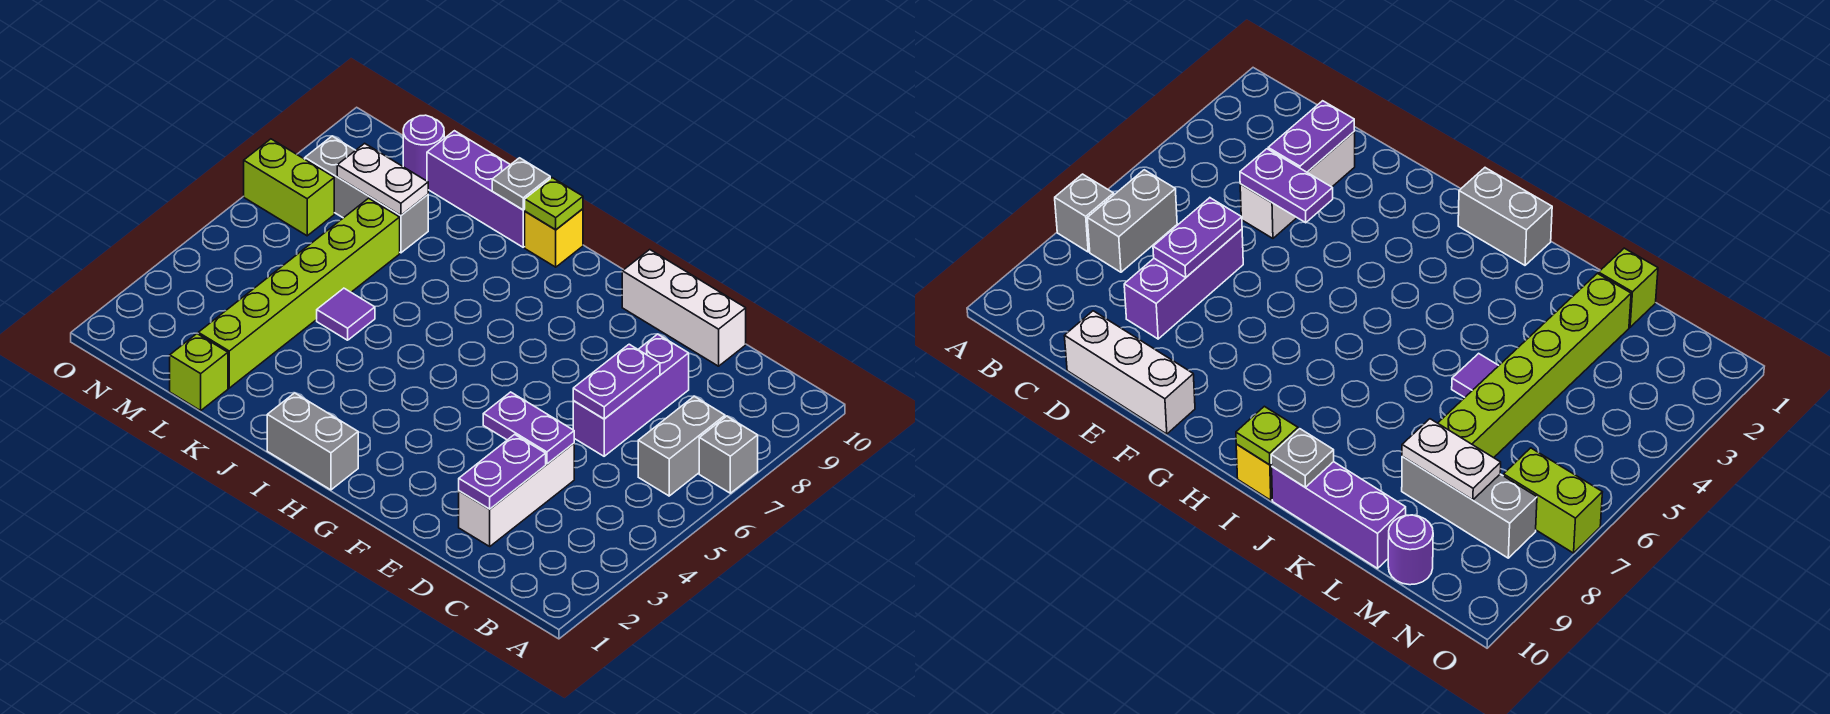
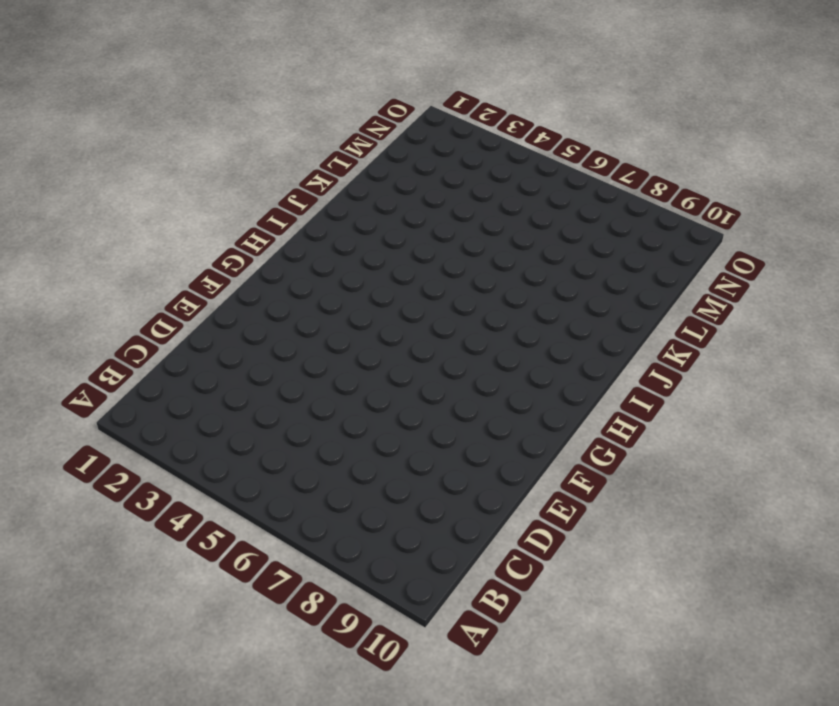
none -> grey brick A7 level 1
none -> grey brick B6:B7 level 1
none -> white brick D2:D4 level 1

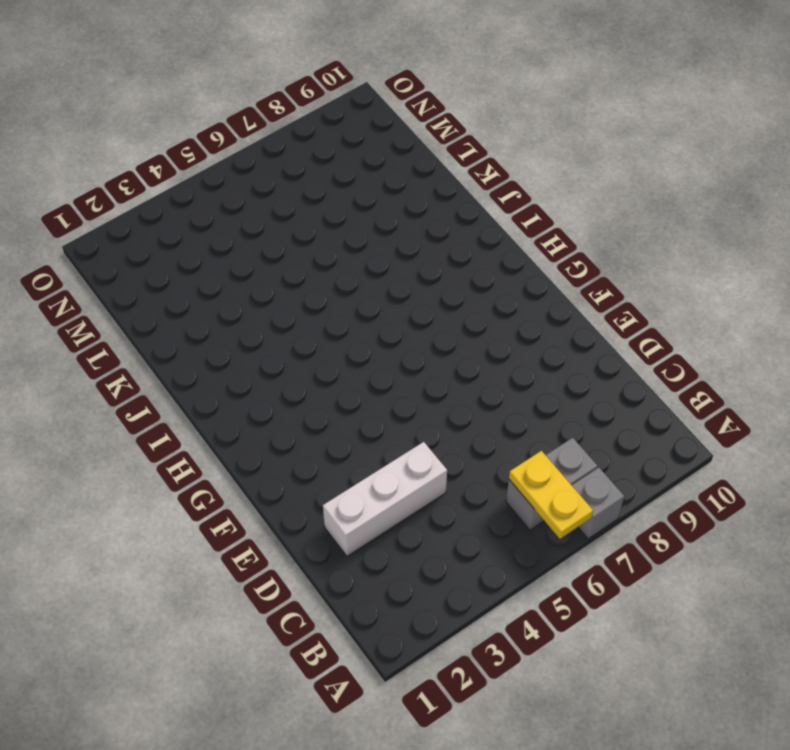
yellow plate A6:B6 level 2 -> none
none -> purple brick D6:D8 level 1
none -> white brick D10:F10 level 1
none -> grey brick H1:I1 level 1

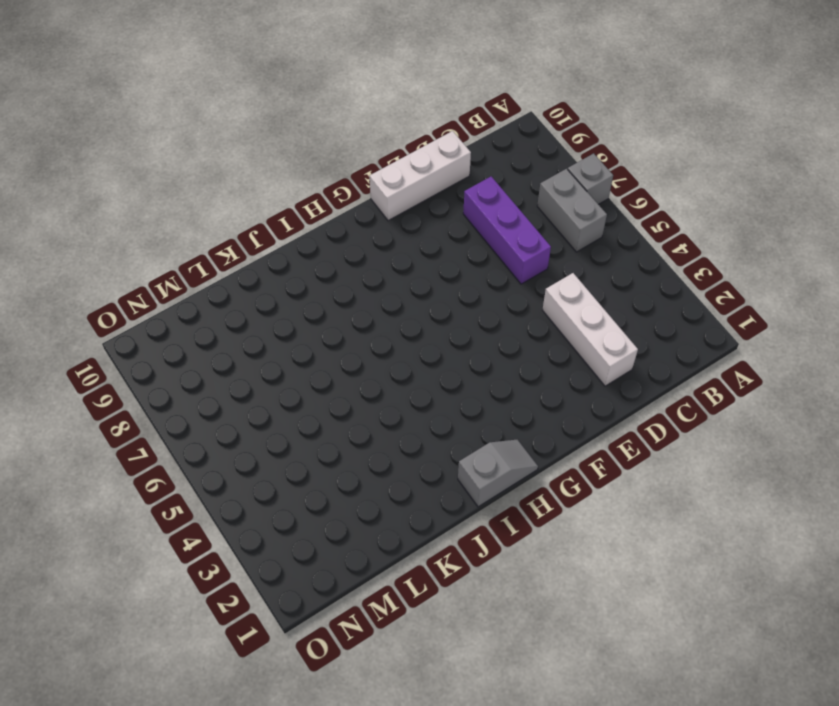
grey slope H1:I1 level 1 top I -> grey brick H1:I1 level 1
none -> yellow brick I10 level 1
none -> purple brick J10:L10 level 1
none -> purple tile K5 level 1

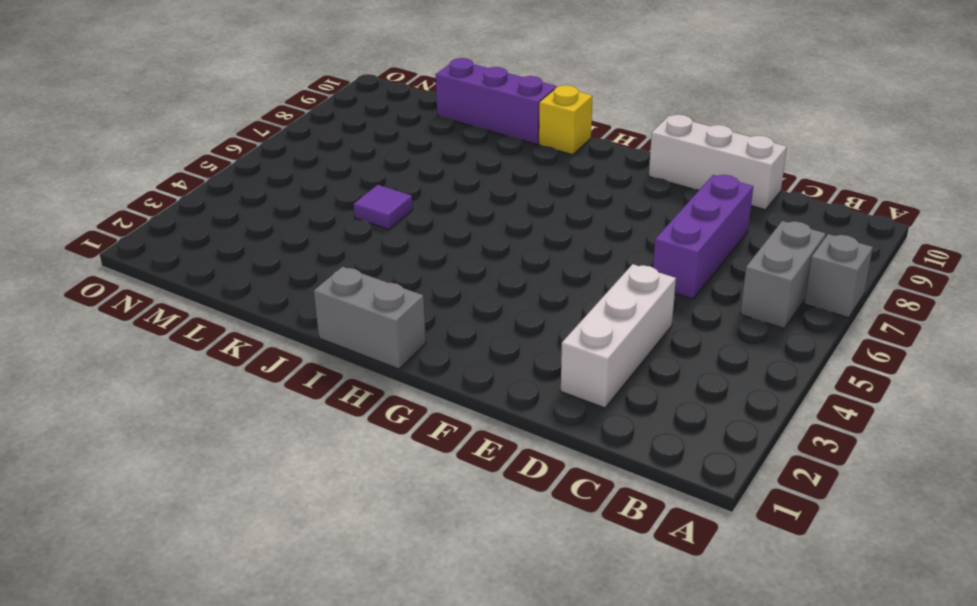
none -> lime brick L1 level 1
none -> lime brick L2:L7 level 1
none -> grey brick L8:N8 level 1

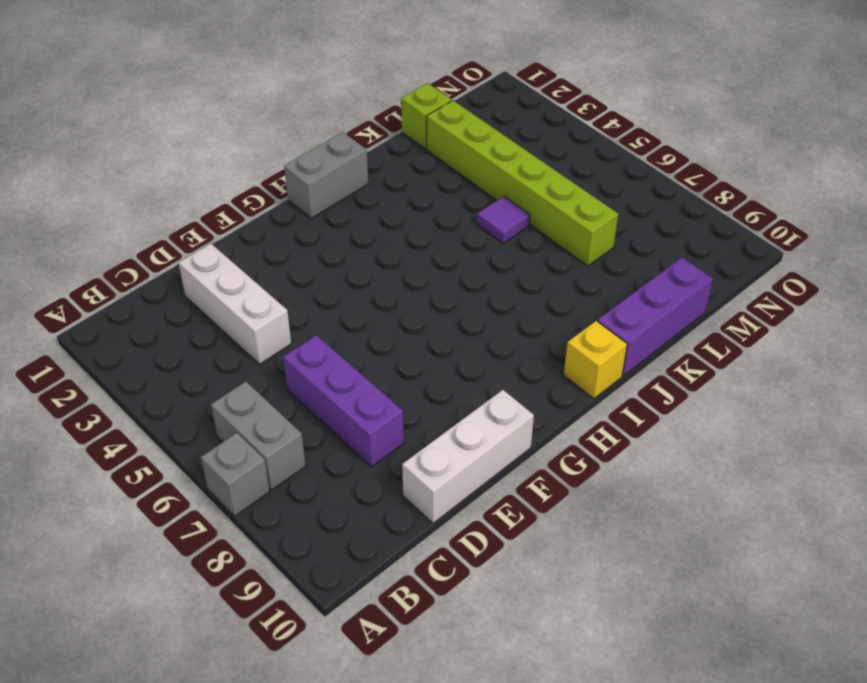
none -> grey brick L8:N8 level 1
none -> purple round brick M10 level 1
none -> lime brick N7:O7 level 1

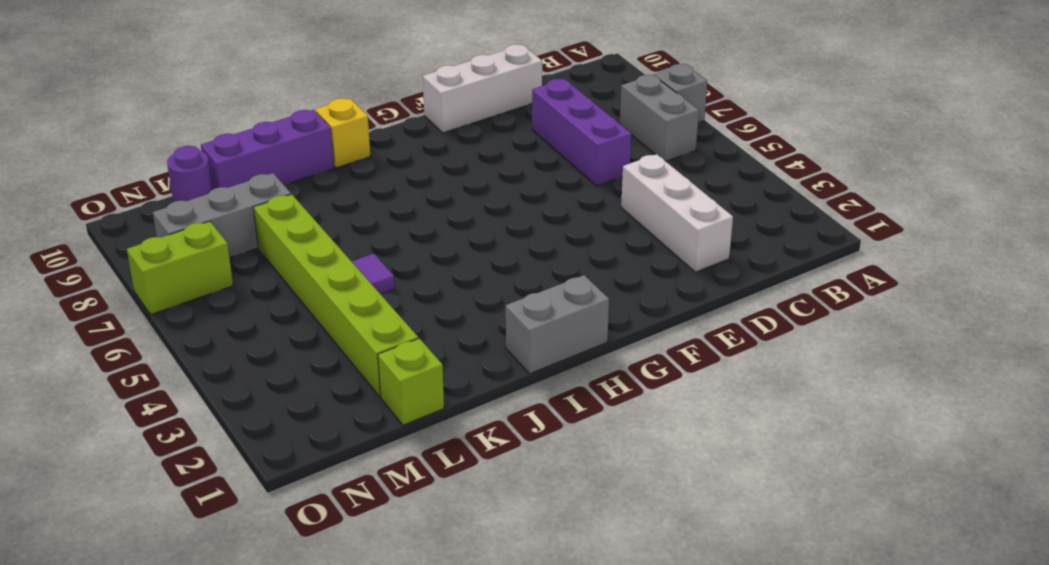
none -> purple plate D2:D3 level 2
none -> purple plate D4:E4 level 2
none -> purple plate D6:D7 level 2

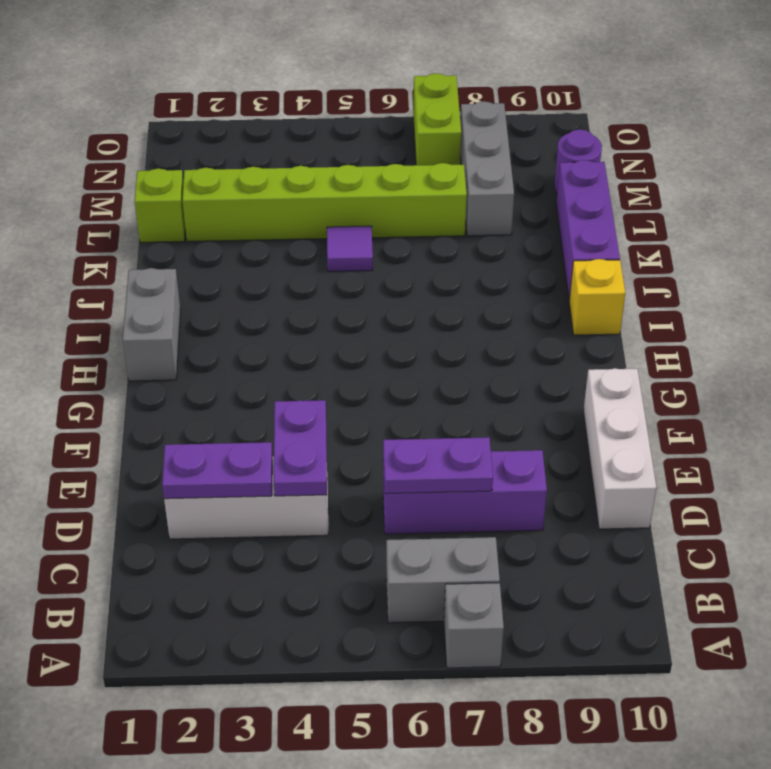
none -> lime plate I10 level 2
none -> grey plate J10 level 2
none -> white plate L8:M8 level 2

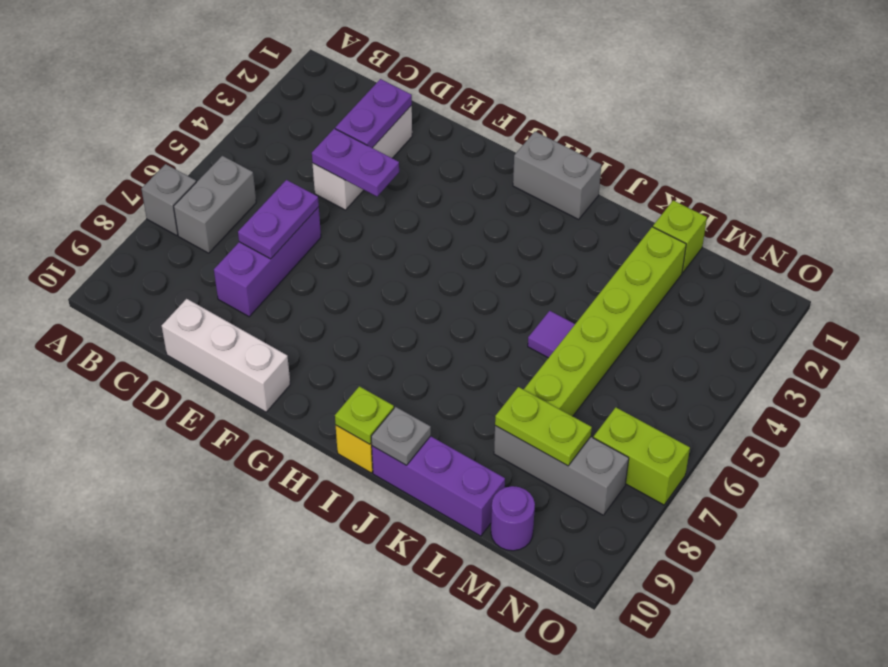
lime plate L8:M8 level 2 -> white plate L8:M8 level 2

